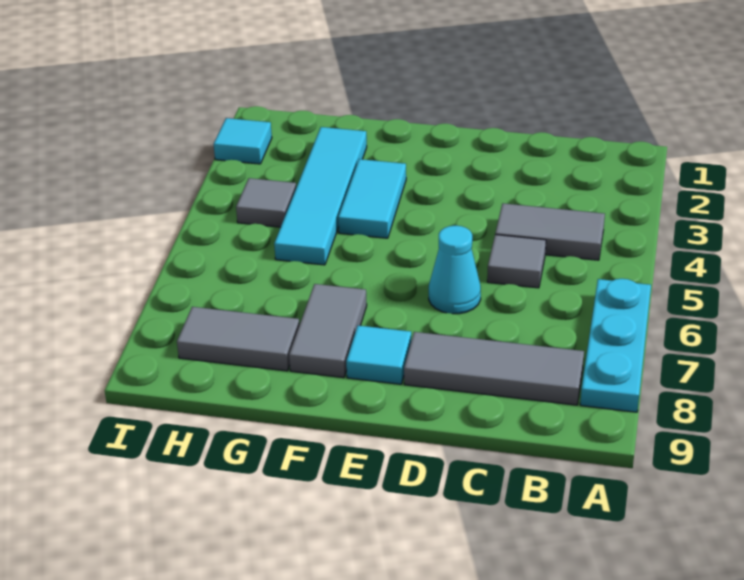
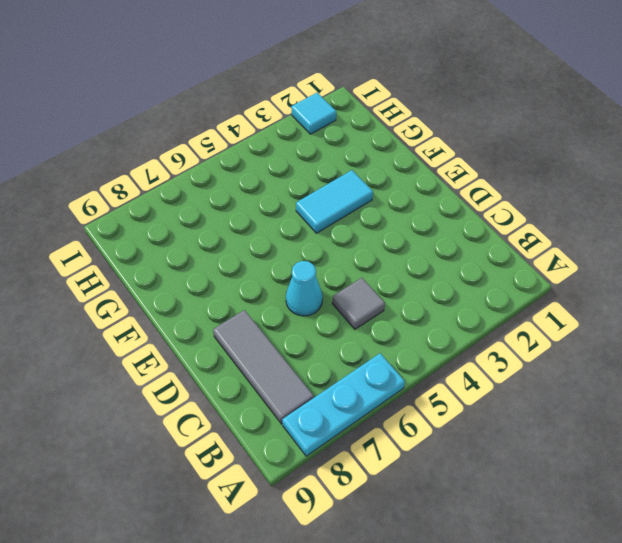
none -> grey tile B4:C4 level 1
none -> cyan tile E8 level 1
none -> grey tile F7:F8 level 1

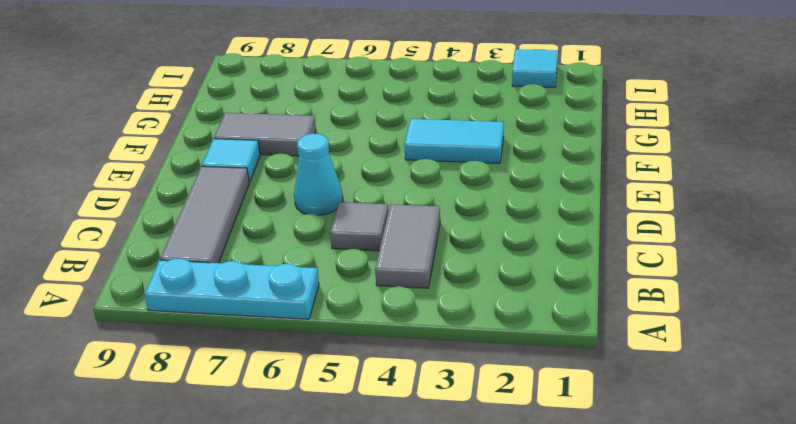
none -> cyan tile G2:G5 level 1
none -> grey tile G8:H8 level 1
none -> grey tile H4 level 1

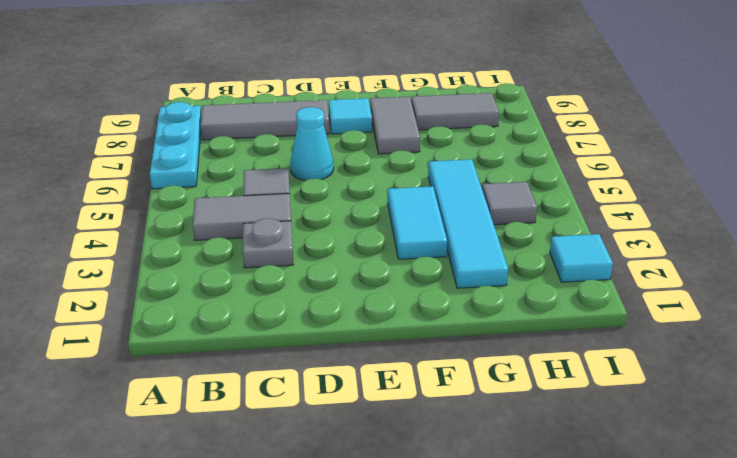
grey plate C3 level 1 -> none

